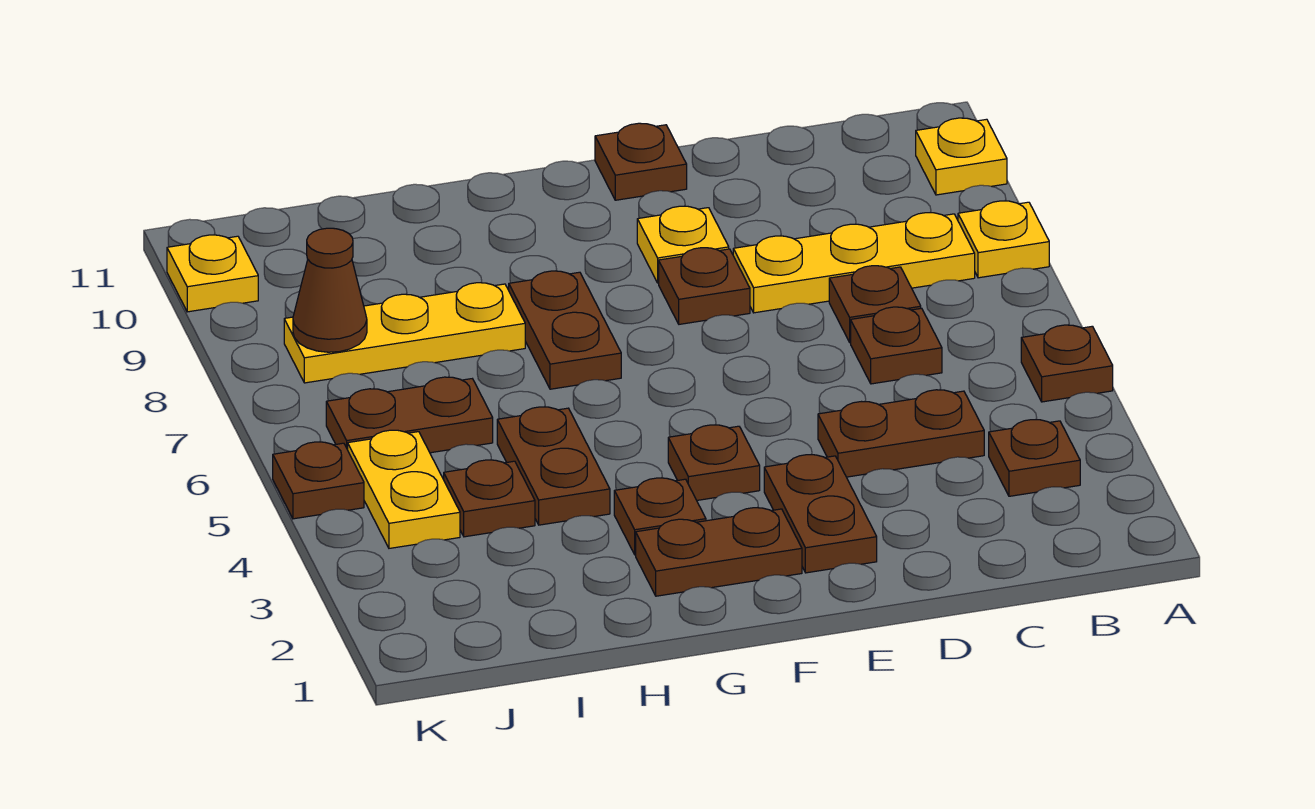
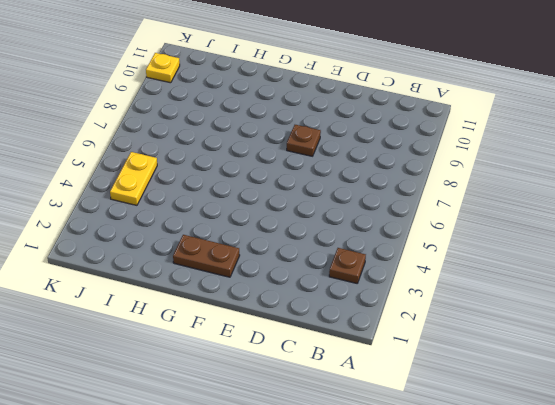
none -> brown plate A5 level 1
none -> yellow plate A8 level 1
none -> yellow plate A10 level 1

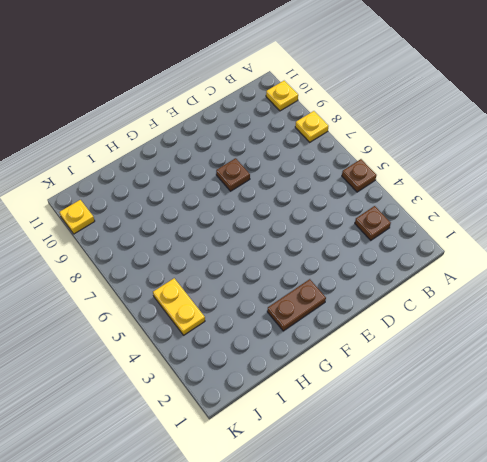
none -> yellow plate B8:D8 level 1
none -> brown plate C4:D4 level 1
none -> brown plate C6 level 1

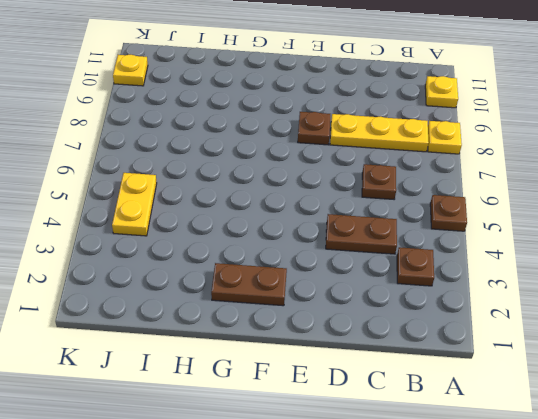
none -> brown plate C7 level 1
none -> brown plate E2:E3 level 1
none -> yellow plate E9 level 1

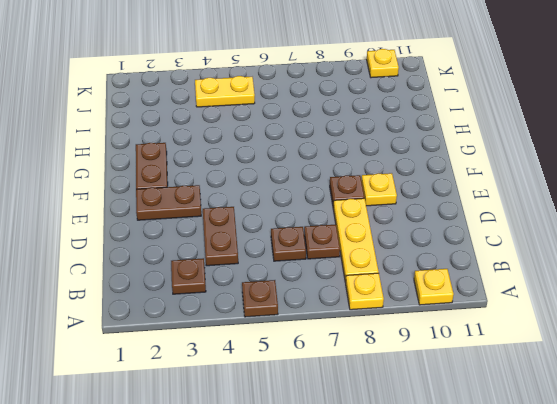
none -> brown plate E11 level 1
none -> brown plate F4 level 1
none -> brown plate G3 level 1

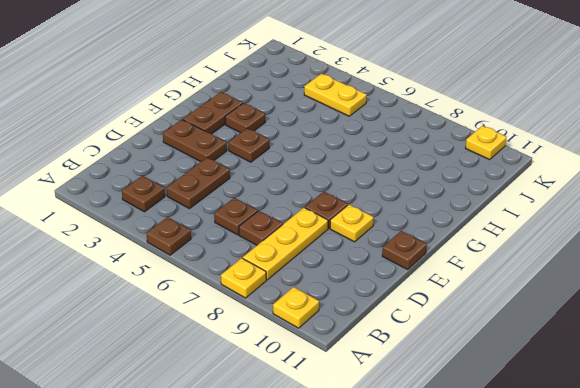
none -> brown plate G7:G8 level 1
none -> brown plate H4:H5 level 1
none -> yellow plate H8:J8 level 1

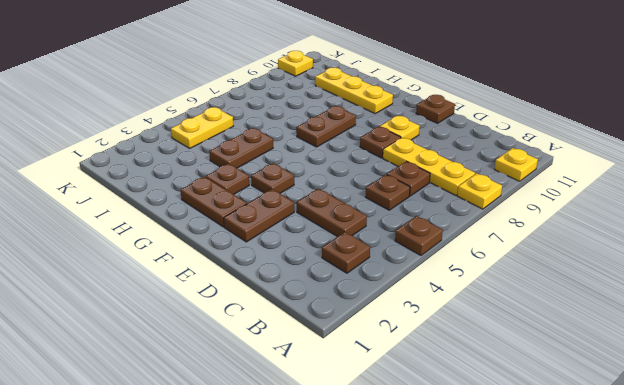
yellow plate G10:I10 level 1 -> yellow plate H8:J8 level 1
none -> brown plate I4 level 1
none -> brown plate I6:J6 level 1
none -> brown plate K5 level 1

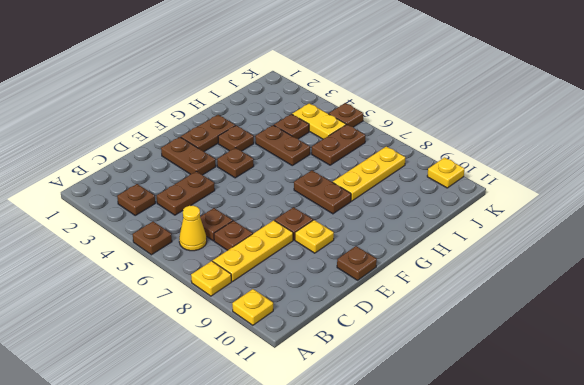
yellow cone B6 level 1 -> none
none -> brown cone J8 level 2

